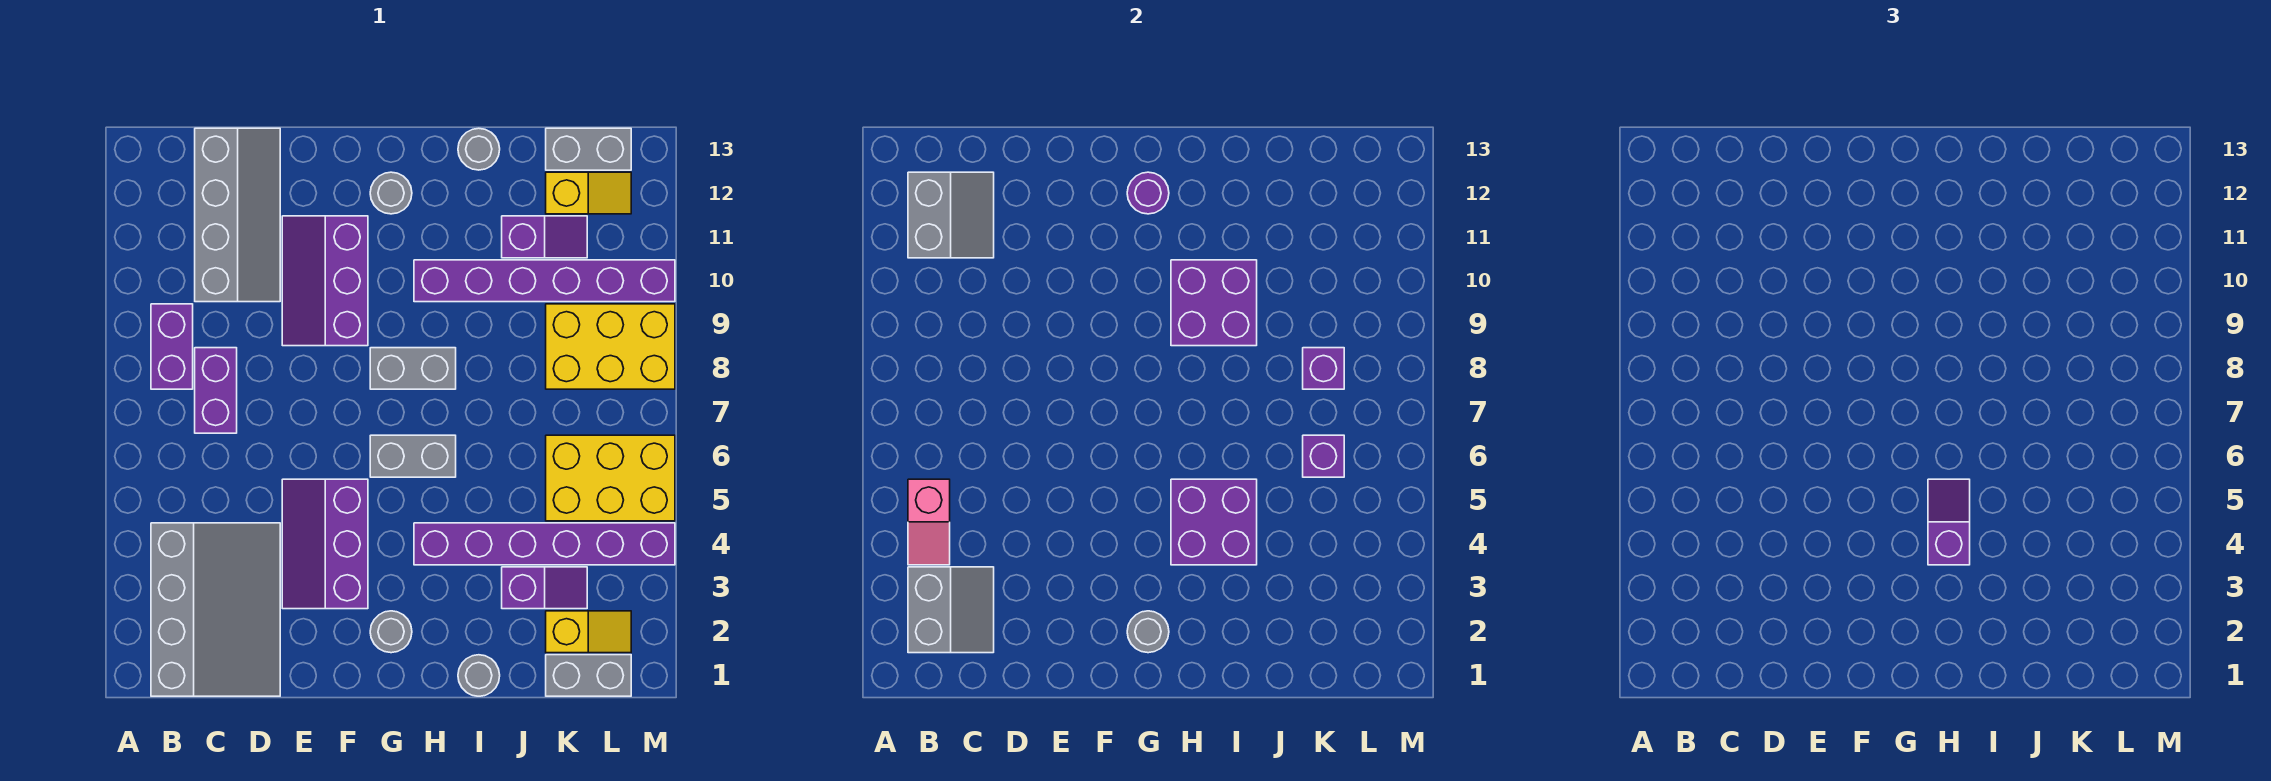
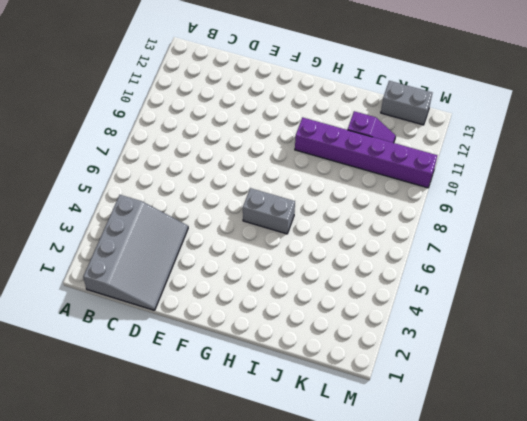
none -> purple brick B8:B9 level 1
none -> purple brick C7:C8 level 1
none -> grey slope C10:D13 level 1 top C
none -> purple slope E3:F5 level 1 top F

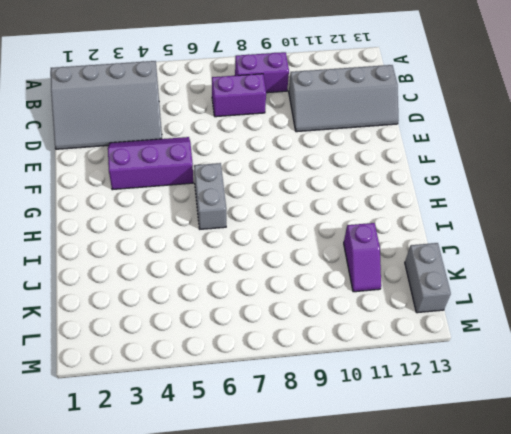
none -> purple slope E9:F11 level 1 top F
none -> grey round brick G2 level 1
none -> grey brick G8:H8 level 1
none -> grey round brick G12 level 1

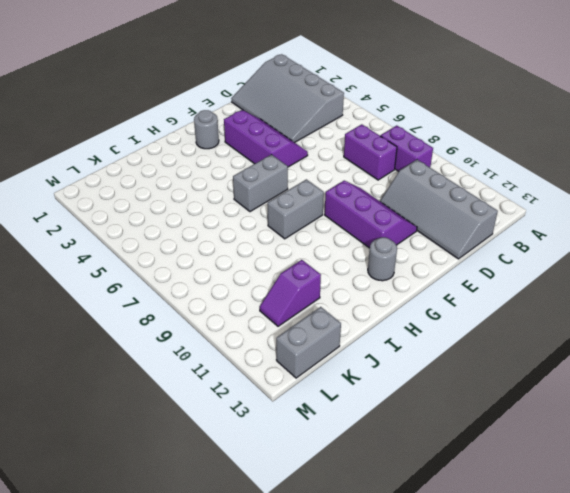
none -> purple brick H4:M4 level 1
none -> purple brick H10:M10 level 1
none -> grey round brick I1 level 1
none -> grey round brick I13 level 1

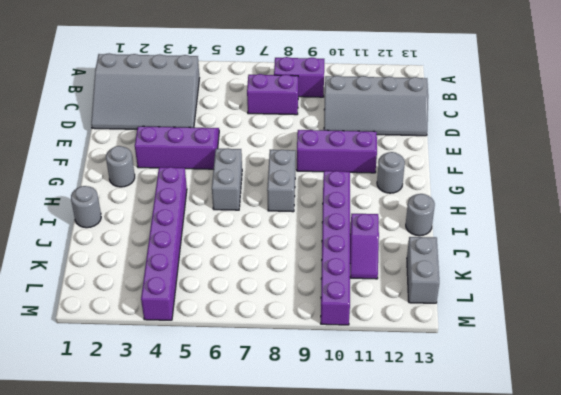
none -> purple slope J3:K3 level 1 top J
none -> grey brick K1:L1 level 1
none -> yellow slope K2:L2 level 1 top K
none -> yellow brick K5:M6 level 1

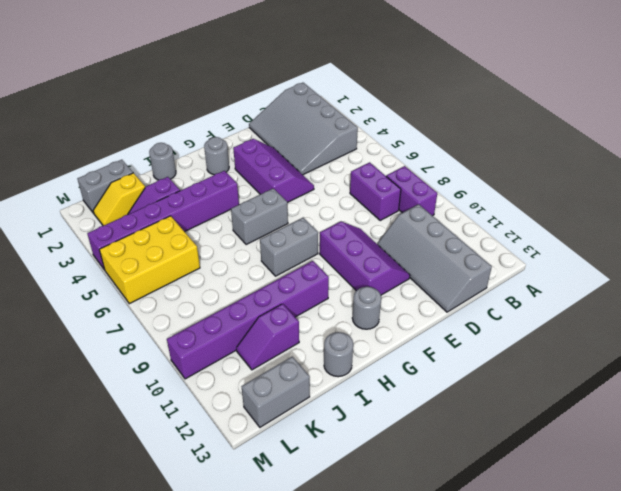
none -> yellow brick K8:M9 level 1
none -> yellow slope K12:L12 level 1 top K
none -> grey slope B2:C3 level 2 top B
none -> pink slope B4:B5 level 2 top 5

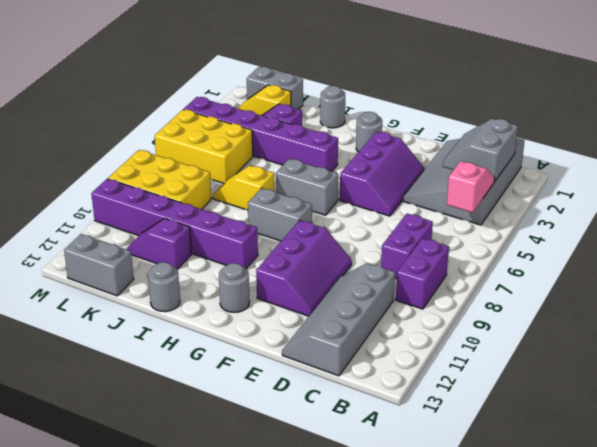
yellow slope I7:J7 level 1 top I -> yellow slope K12:L12 level 1 top K
none -> grey slope B11:C12 level 2 top B
none -> grey round brick G2 level 2
none -> purple round brick G12 level 2
none -> purple brick H4:I5 level 2

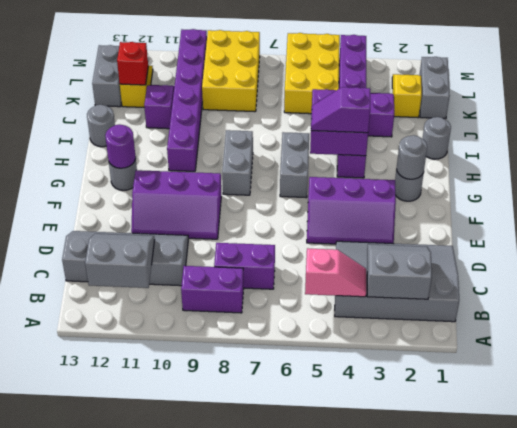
red brick K12 level 2 -> none
none -> purple brick H9:I10 level 2
none -> purple brick K6 level 2
none -> purple brick K8 level 2

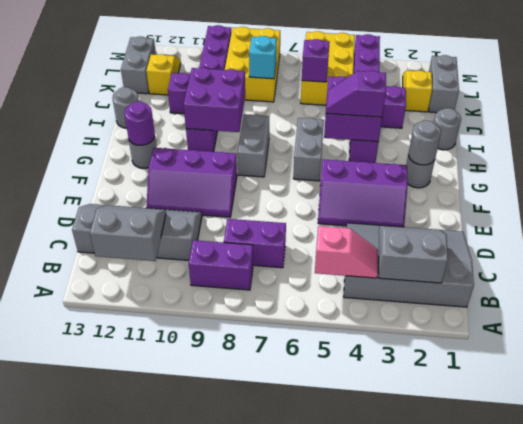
cyan brick K8 level 2 -> purple brick K8 level 2

